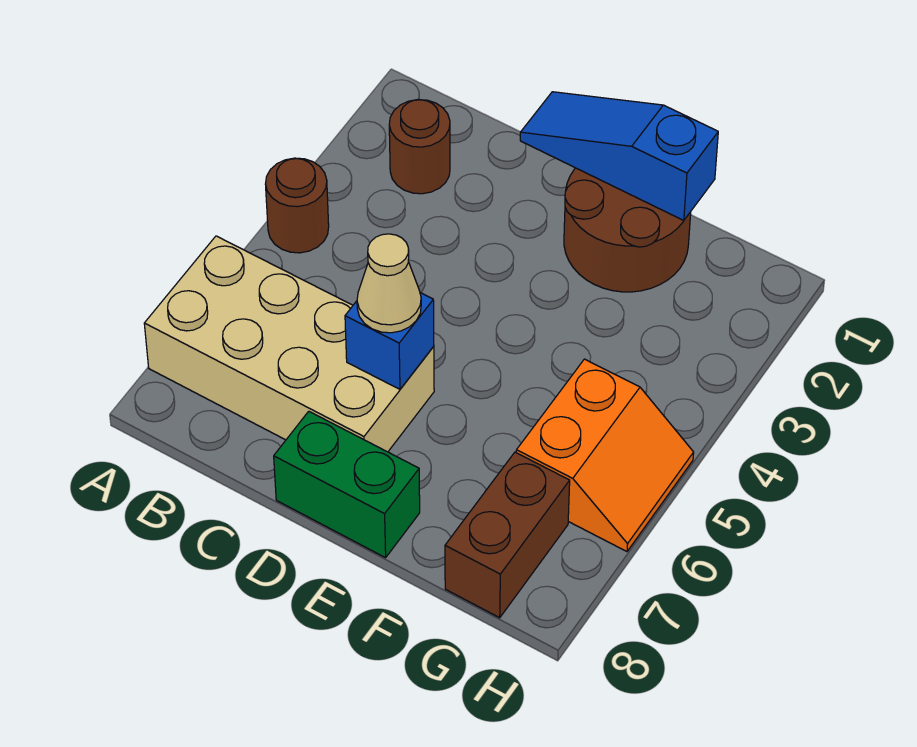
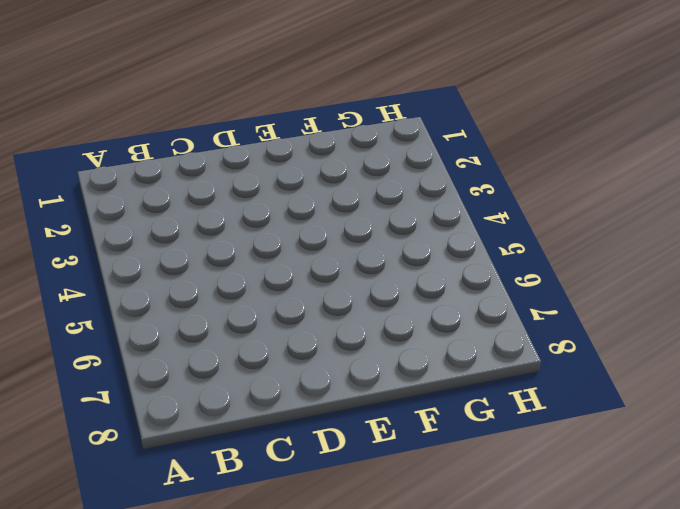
none -> brown round brick A4 level 1
none -> tan brick A6:D7 level 1

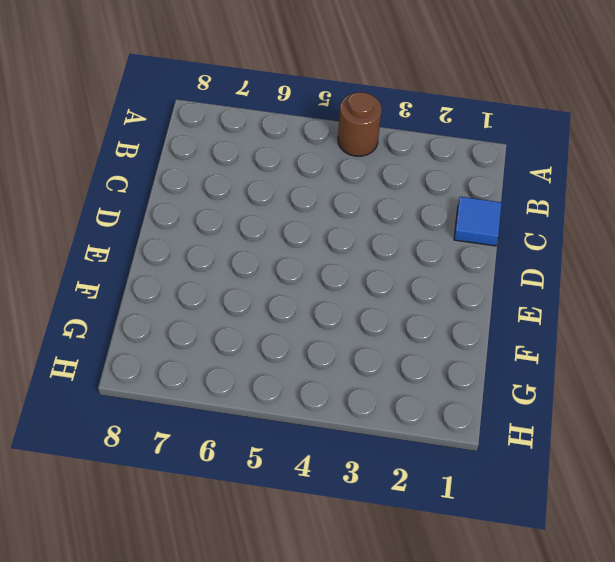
blue tile C1 level 1 -> none
none -> tan brick A6:D7 level 1
none -> brown round brick B2 level 1

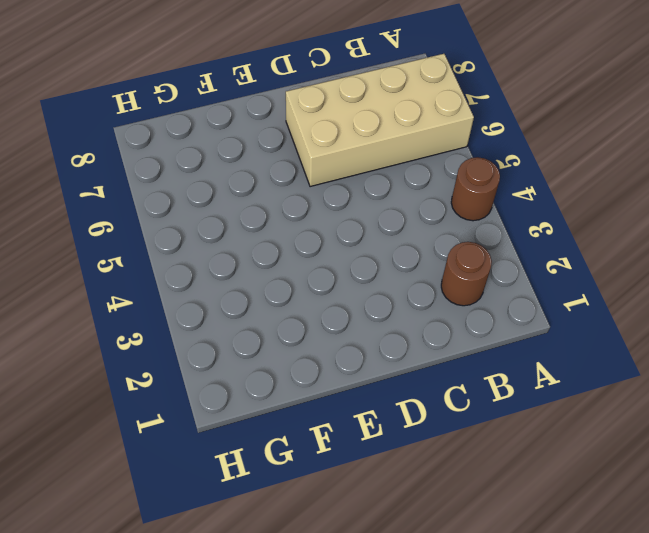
none -> green brick D8:E8 level 1
none -> brown round brick E1:F2 level 1

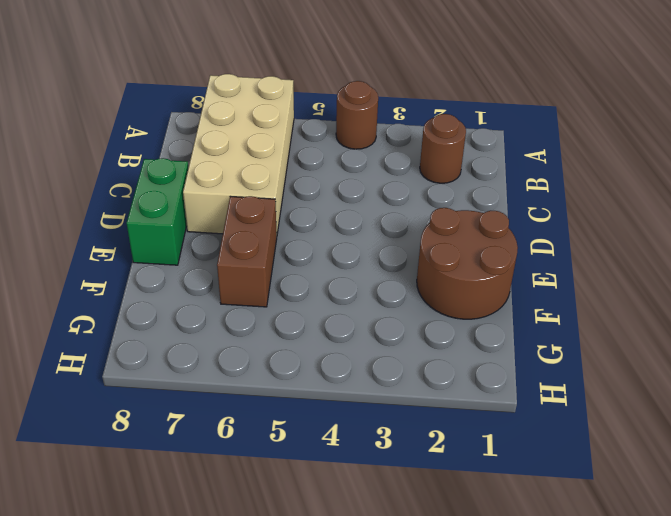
brown brick E6:F6 level 1 -> brown brick G7:G8 level 1
none -> orange slope G5:H6 level 1 top G
none -> blue slope D1:F1 level 2 top F

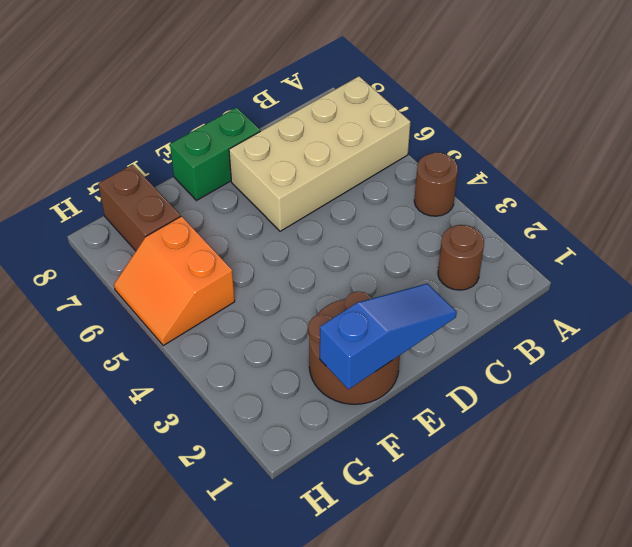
none -> blue brick D6 level 2
none -> tan cone D6 level 3

